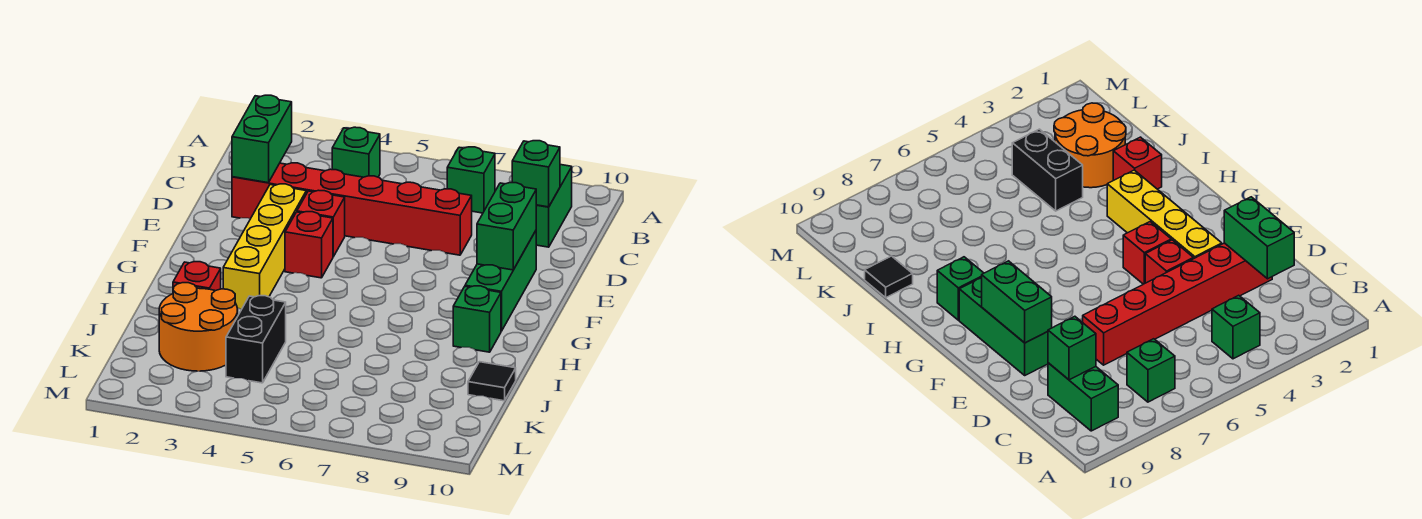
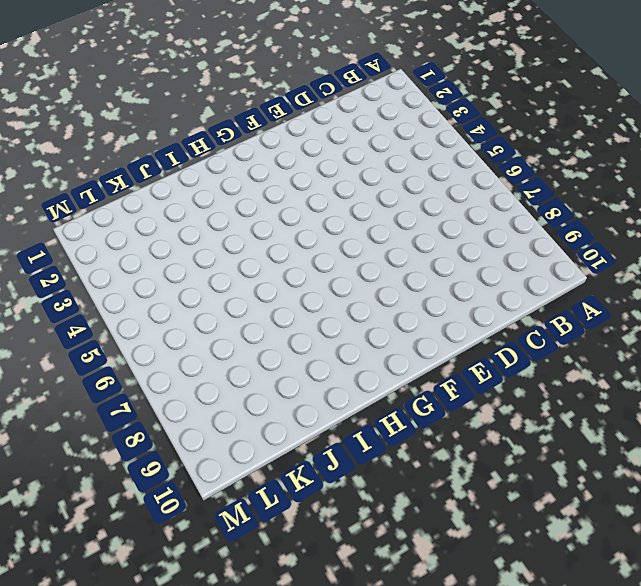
none -> green brick B4 level 1
none -> green brick B7 level 1
none -> green brick B9:C9 level 1

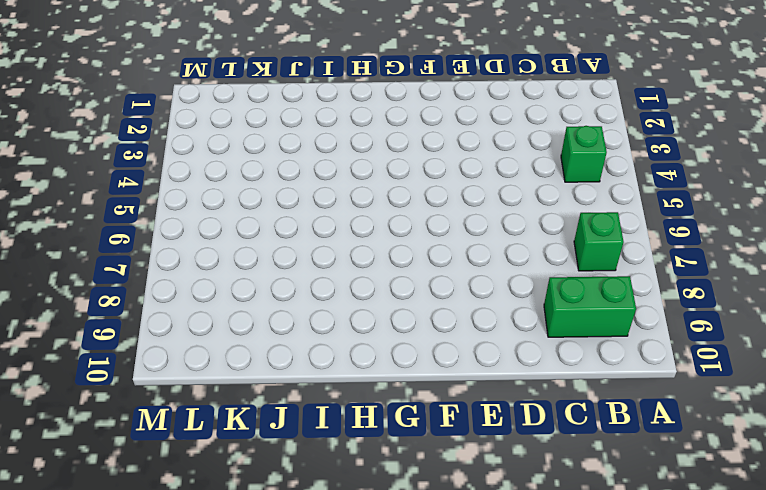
none -> red brick D2:D7 level 1
none -> yellow brick E3:H3 level 1
none -> red brick E4 level 1

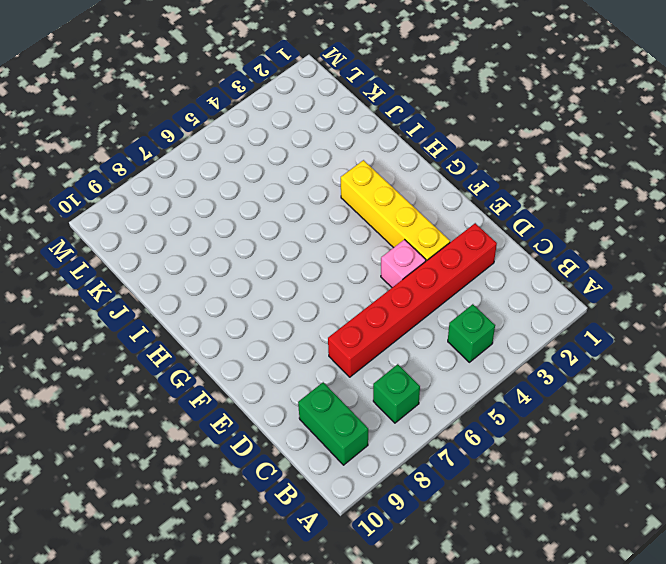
pink brick E4 level 1 -> red brick E4 level 1
none -> green brick E9:G9 level 1
none -> red brick F4 level 1
none -> green brick H9 level 1

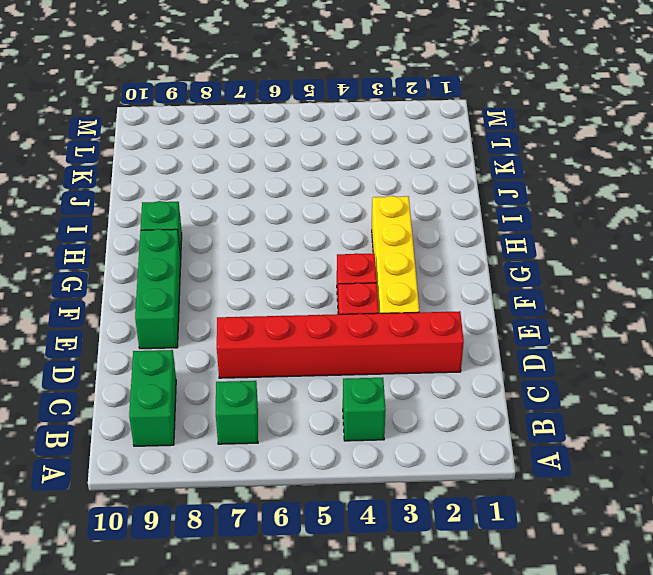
none -> red brick I2 level 1
none -> orange round brick J2:K3 level 1
none -> black brick J4:K4 level 1

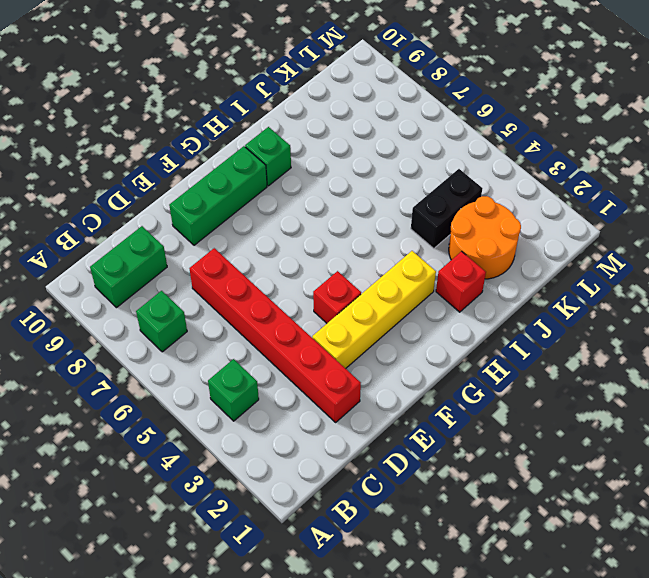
none -> red brick E4 level 1
none -> black tile J10 level 1
none -> green brick C2:D2 level 2

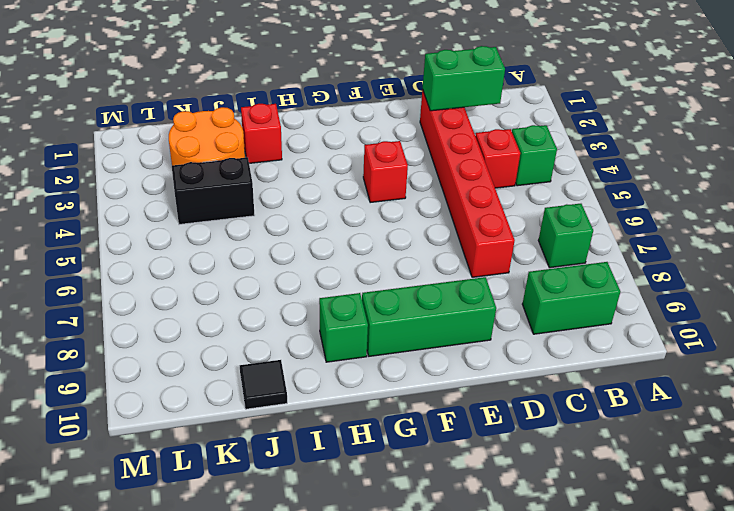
red brick C4 level 1 -> red brick E4 level 1
none -> yellow brick E3:H3 level 1
none -> green brick C9 level 2
none -> green brick E9:F9 level 2

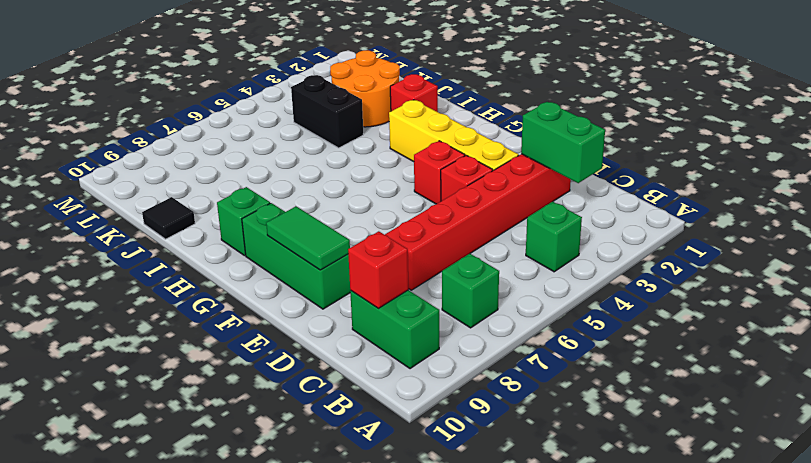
red brick C9 level 2 -> green brick C9 level 2
green tile E9:F9 level 2 -> green brick E9:F9 level 2

